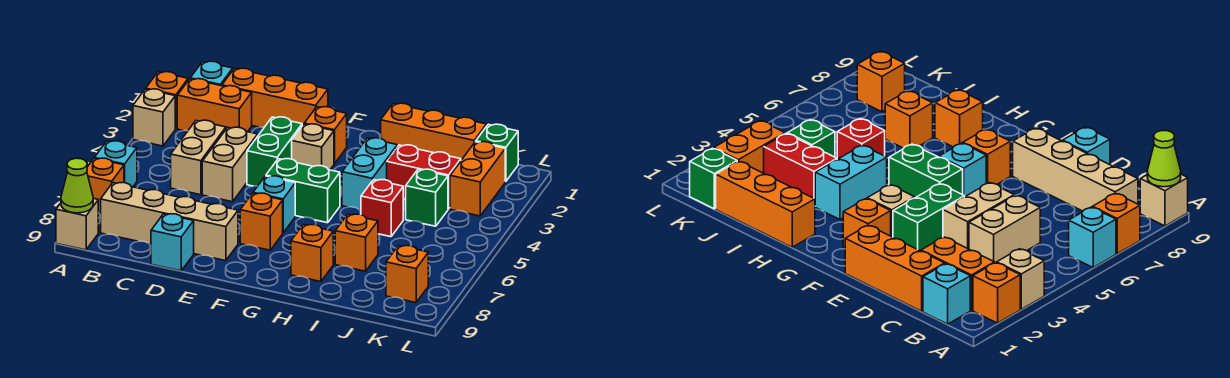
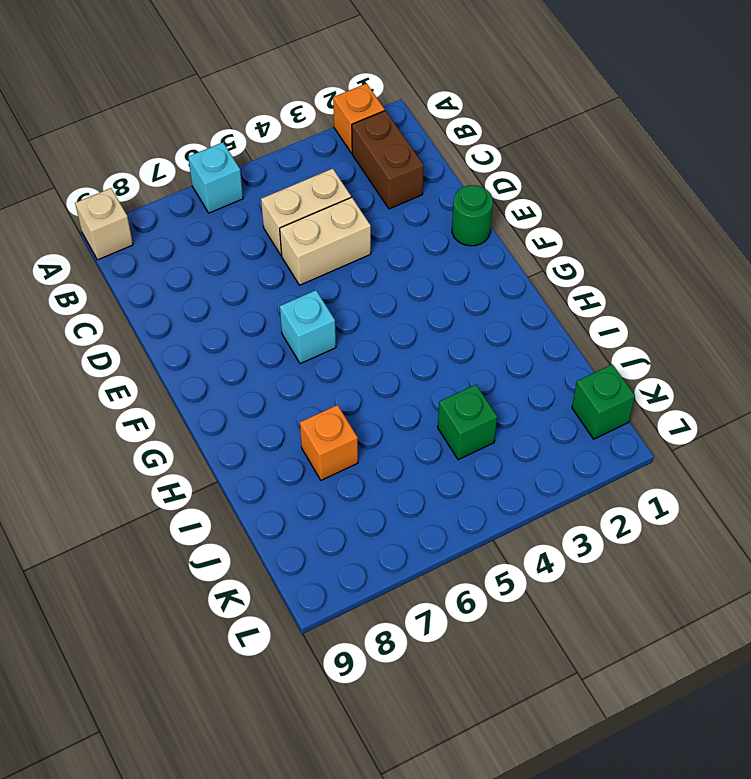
brown brick B2:C2 level 1 -> orange brick B2:C2 level 1
green round brick E1 level 1 -> orange brick C1:E1 level 1
none -> tan brick A3 level 1
none -> orange brick A7 level 1
none -> cyan brick B1 level 1

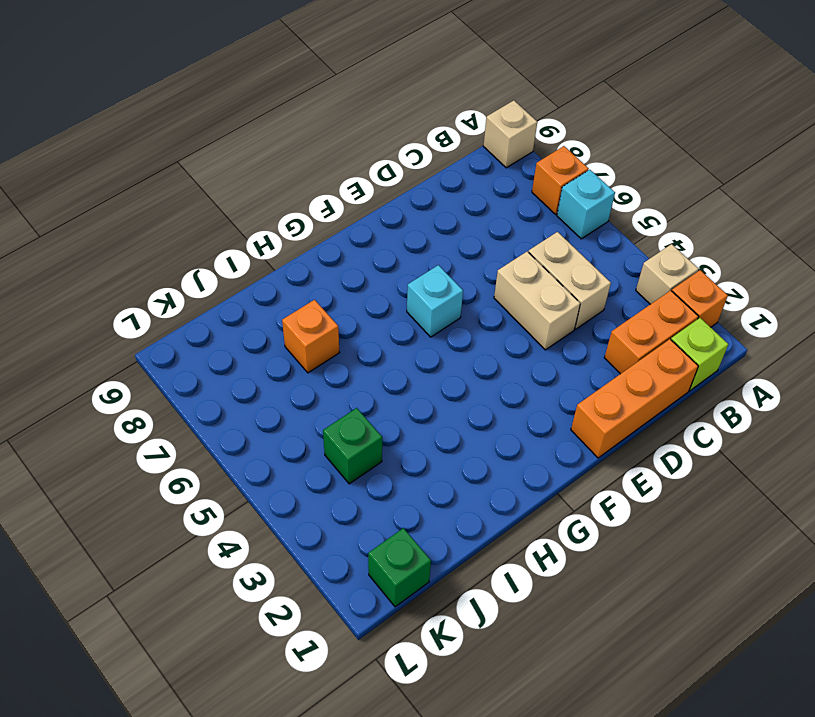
lime brick B1 level 1 -> cyan brick B1 level 1
none -> tan brick B8:E8 level 1
none -> cyan brick D9 level 1
none -> green brick E3:E4 level 1

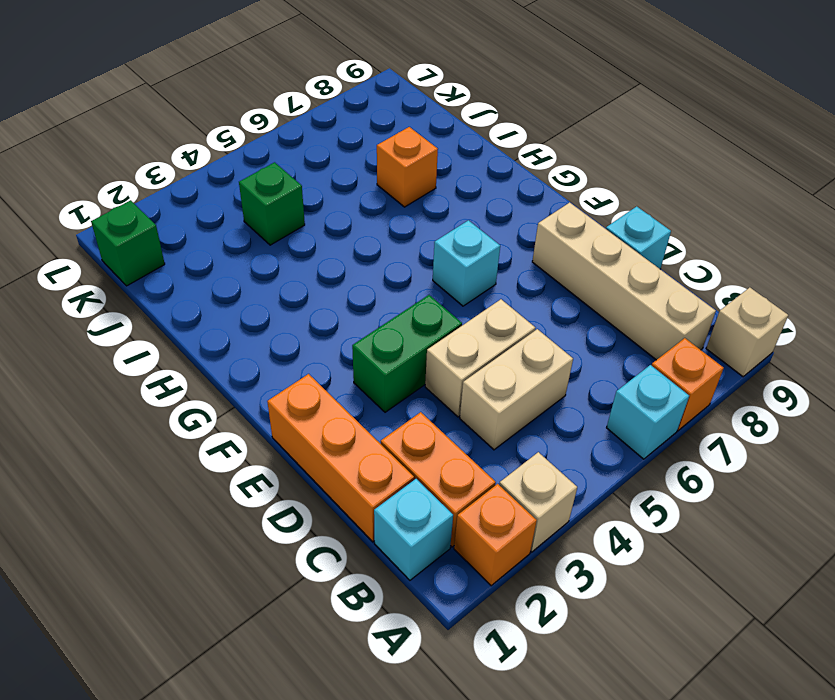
none -> orange brick F2 level 1
none -> tan brick F3 level 1
none -> green brick F5:G5 level 1

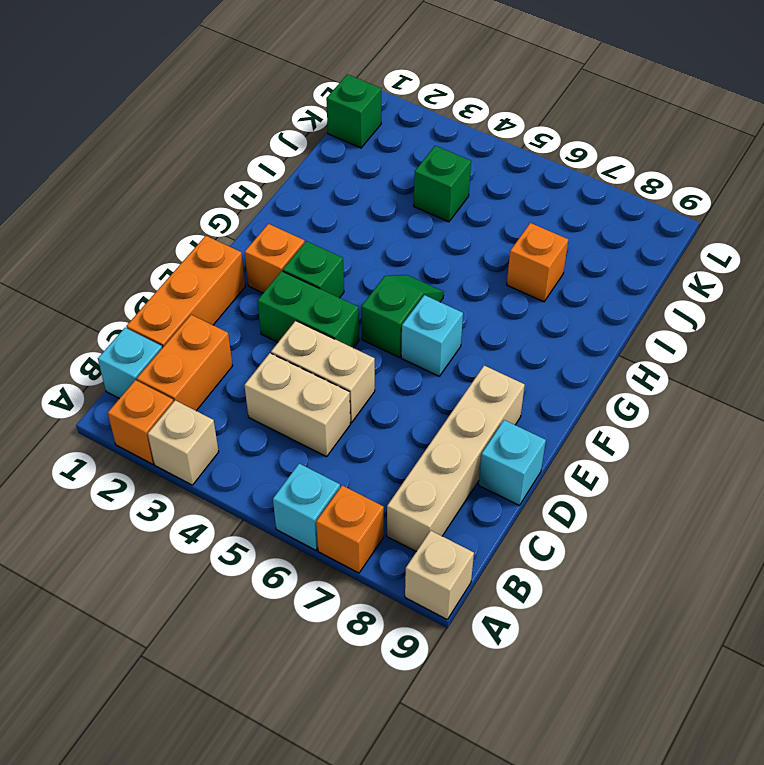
green brick F3 level 1 -> tan brick F3 level 1
green slope F5:G5 level 1 top F -> green brick F5:G5 level 1
none -> orange brick F7 level 1
none -> orange brick H1:J1 level 1
none -> cyan brick H3:H4 level 1

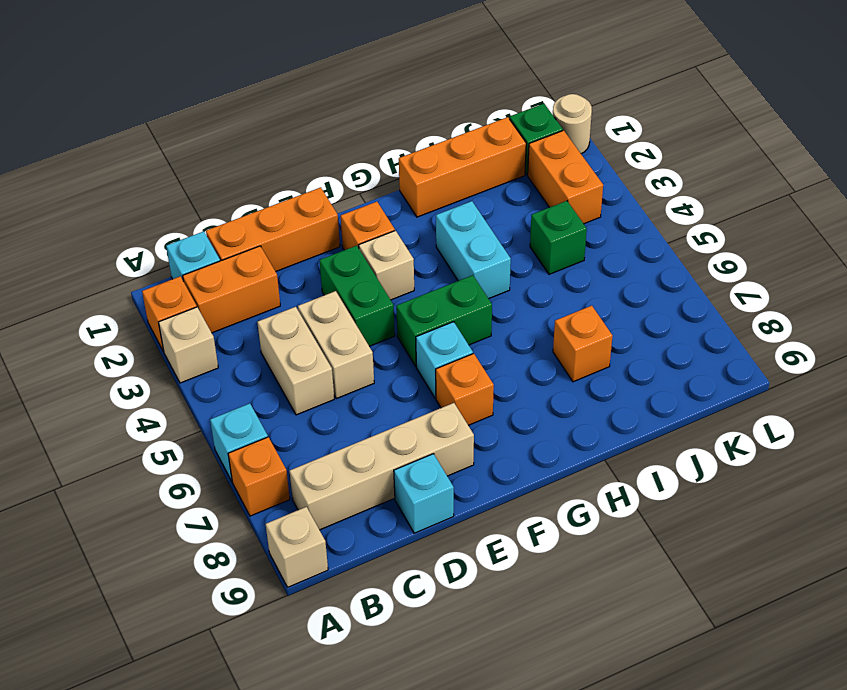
tan round brick L1 level 1 -> none
none -> orange brick H8 level 1
none -> red brick I3:J3 level 1
none -> red brick I5 level 1

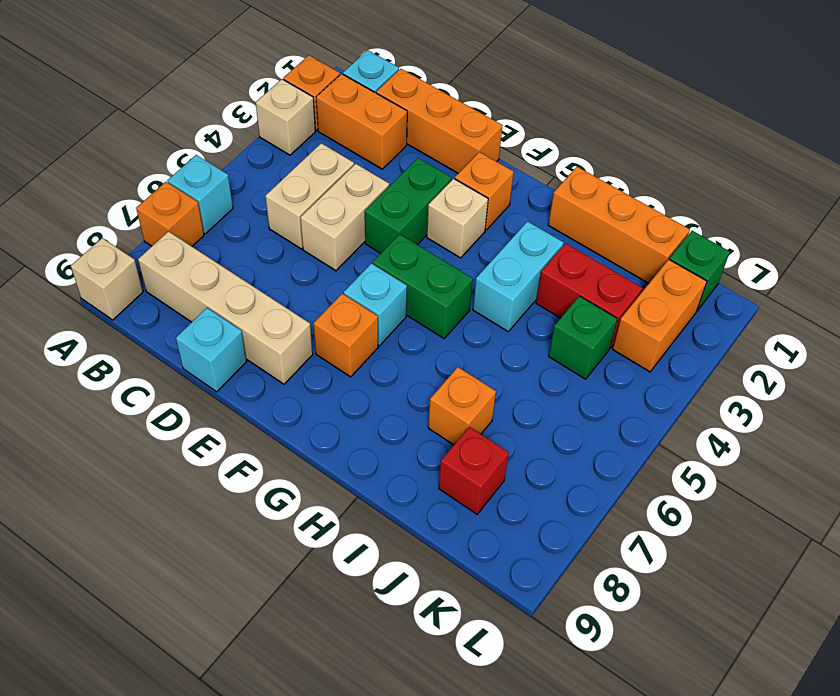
red brick J8 level 1 -> red brick I5 level 1
none -> orange brick H8 level 1
none -> orange brick K8 level 1
none -> lime cone A9 level 2

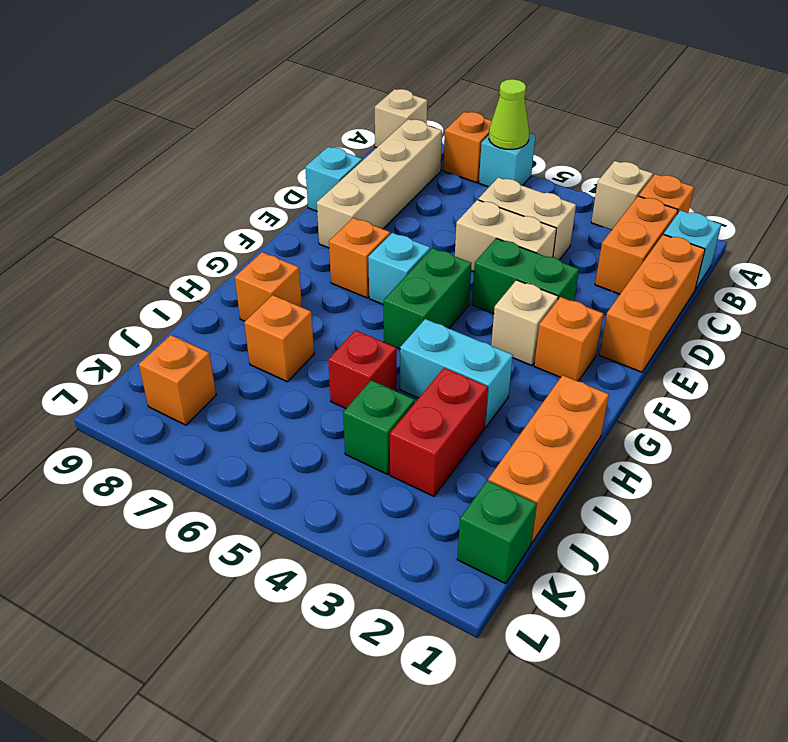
lime cone A6 level 2 -> lime cone A9 level 2
none -> orange brick K2:K3 level 1

